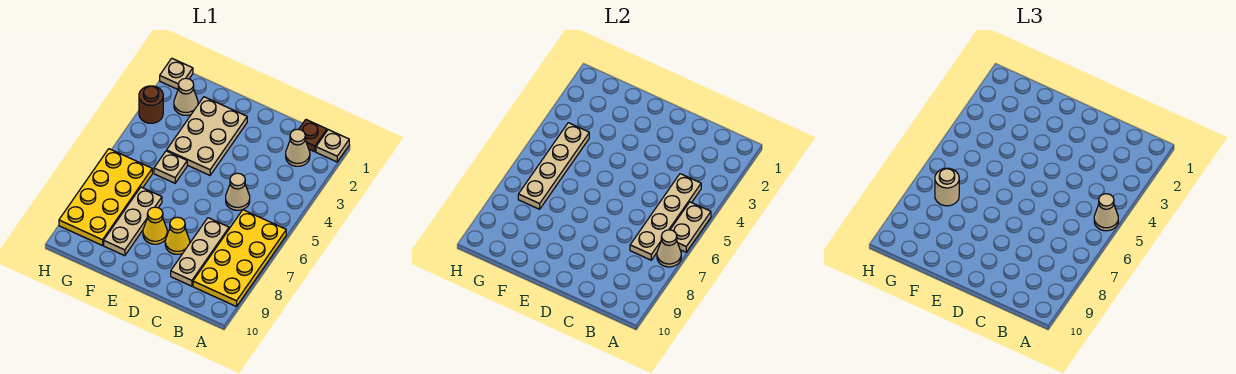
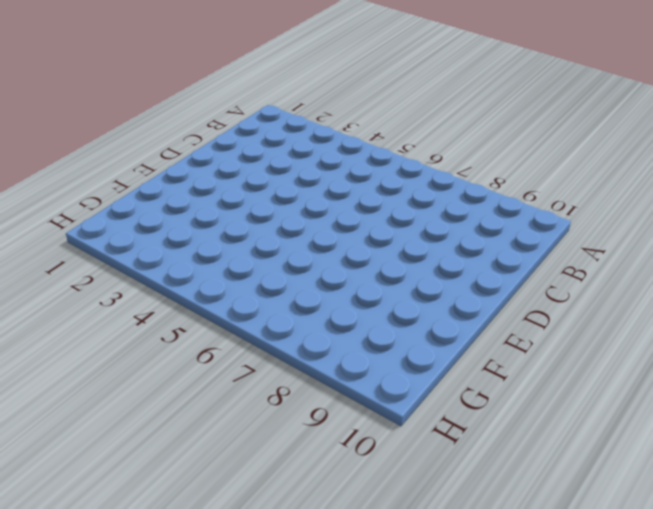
none -> tan plate A1 level 1
none -> yellow plate A6:B9 level 1
none -> brown plate B1 level 1

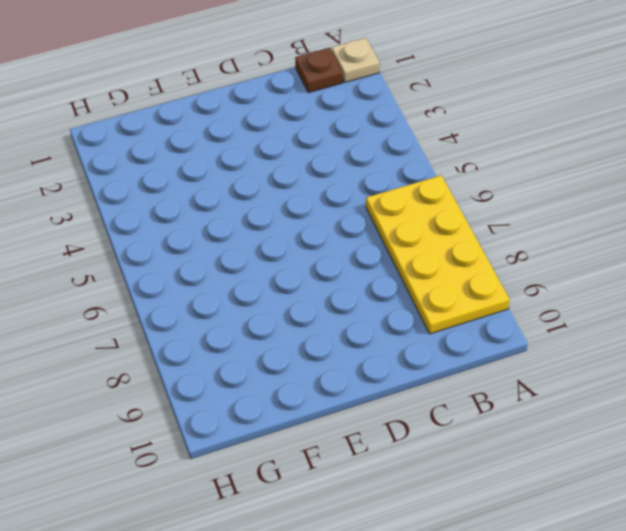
none -> tan cone B2 level 1
none -> tan cone C5 level 1
none -> tan plate C7:C9 level 1

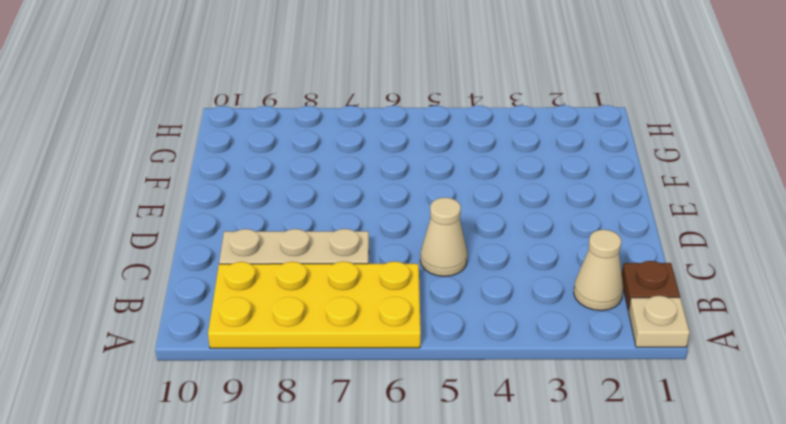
none -> yellow cone D8 level 1
none -> tan plate E2:F4 level 1
none -> yellow cone E8 level 1

